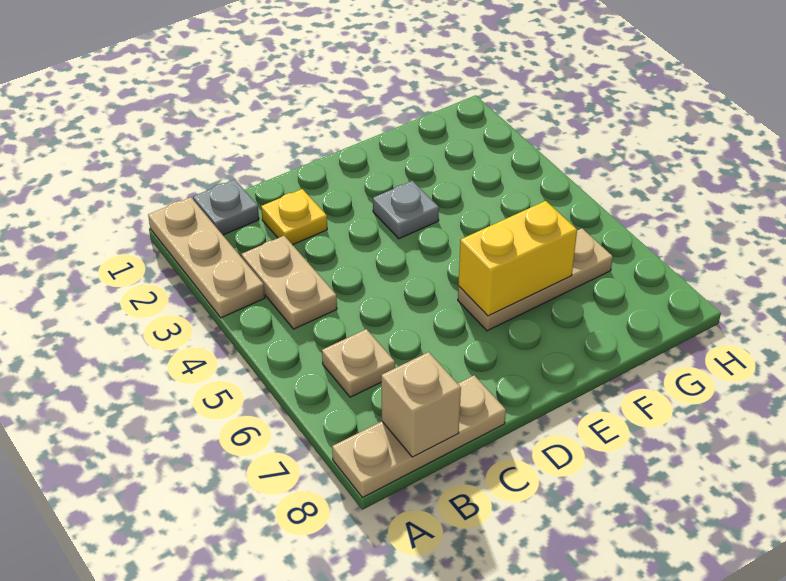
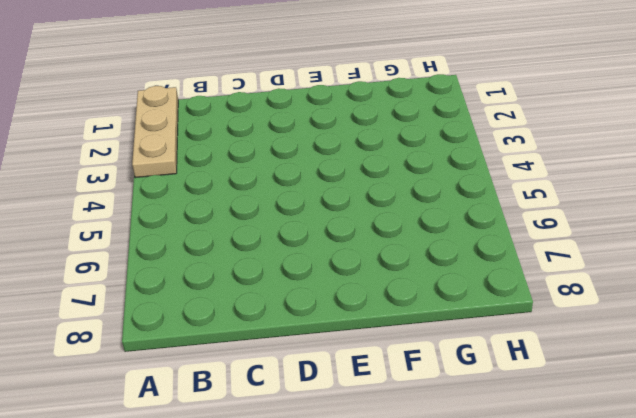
none -> tan plate A8:C8 level 1
none -> grey plate B1 level 1

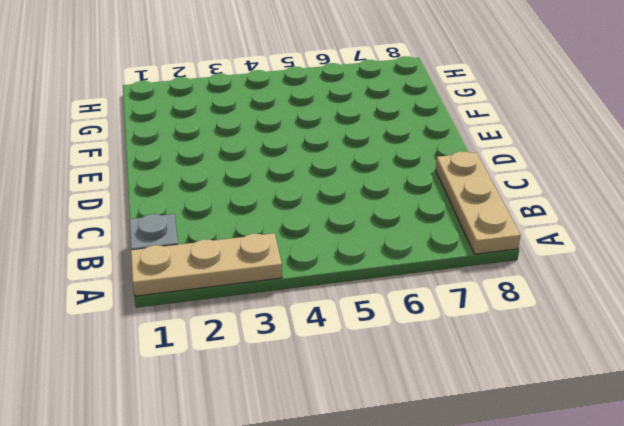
none -> tan plate B3:B4 level 1
none -> tan plate B6 level 1

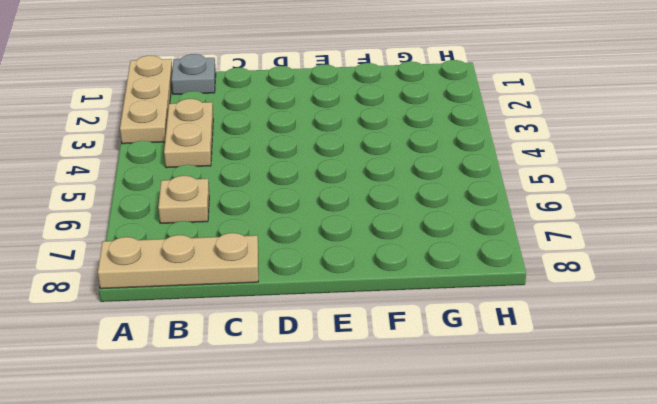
none -> yellow plate C2 level 1
none -> grey plate E3 level 1

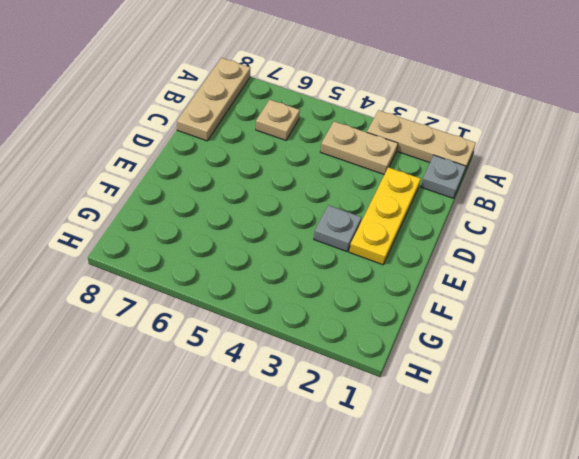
yellow plate C2:E2 level 1 -> yellow plate C2 level 1
none -> tan plate E6:G6 level 1
none -> tan brick B8 level 2

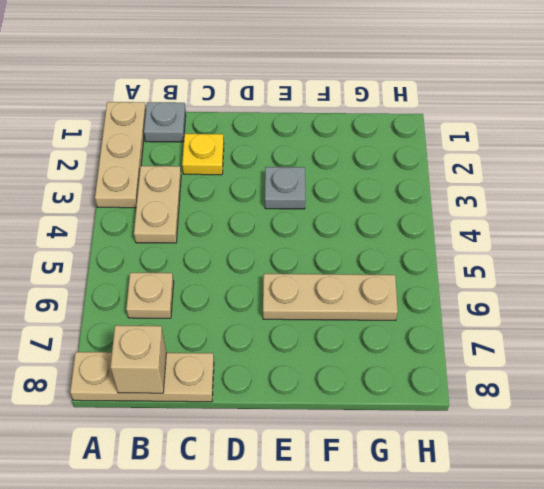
none -> yellow brick E6:F6 level 2

